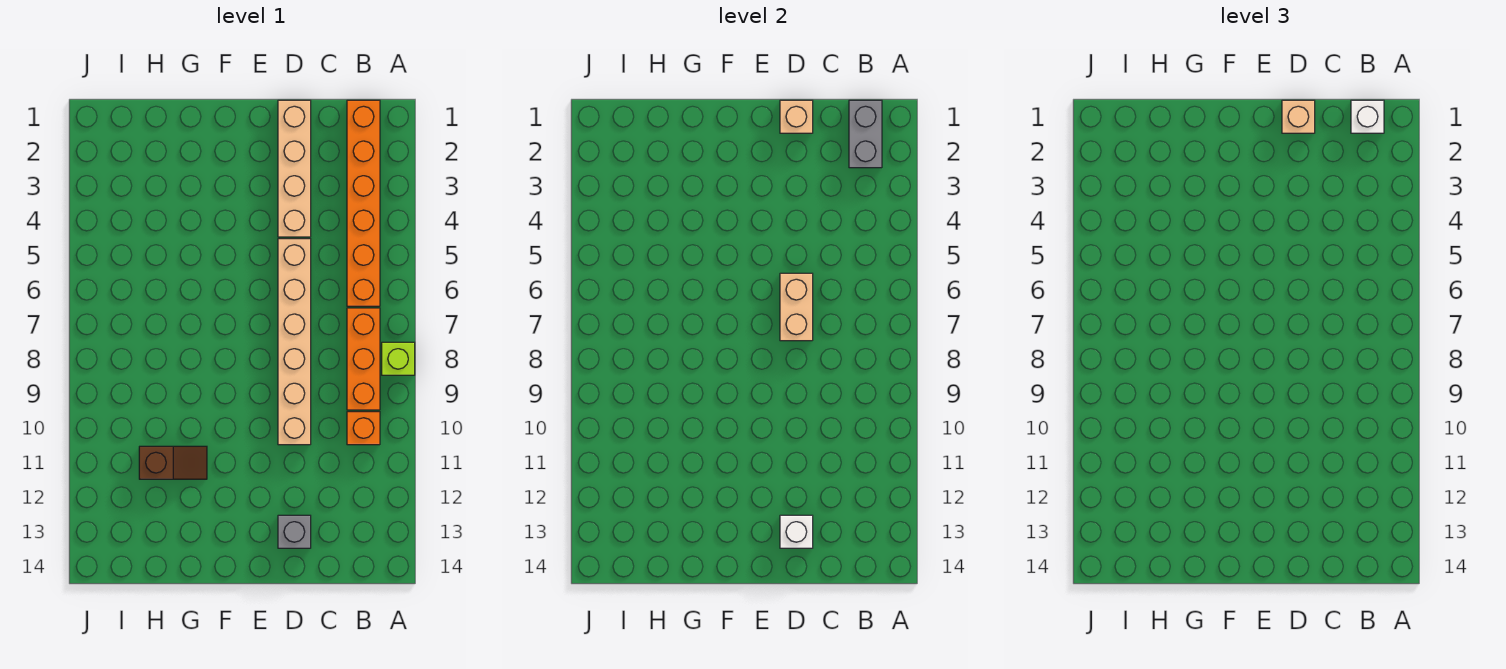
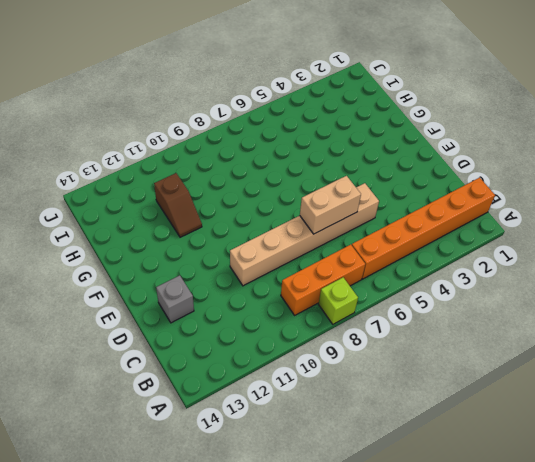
none -> orange brick B10 level 1
none -> tan brick D1:D4 level 1
none -> grey brick B1:B2 level 2

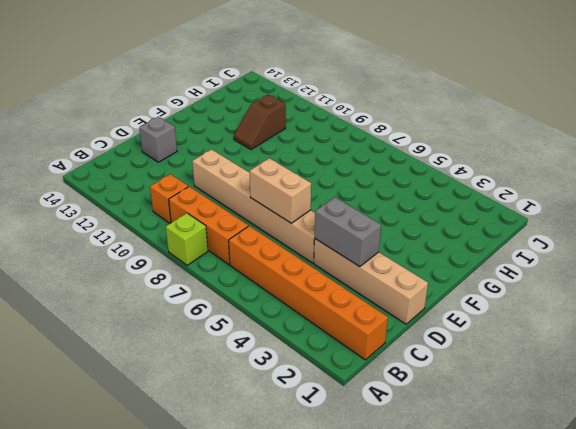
grey brick D3:D4 level 2 -> grey brick B1:B2 level 2
none -> tan brick D1 level 2
none -> white brick D13 level 2
none -> white brick B1 level 3

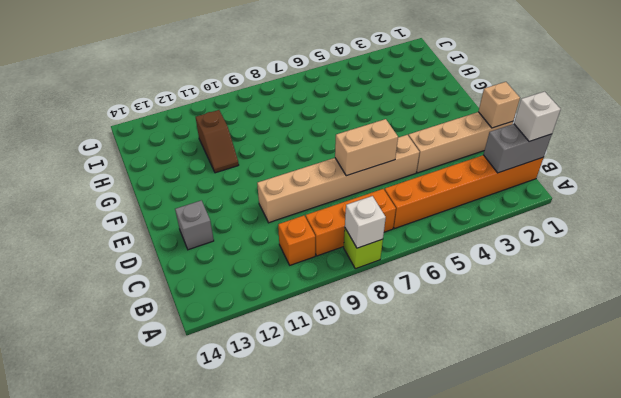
white brick A8 level 2 -> white brick D13 level 2
none -> tan brick D1 level 3

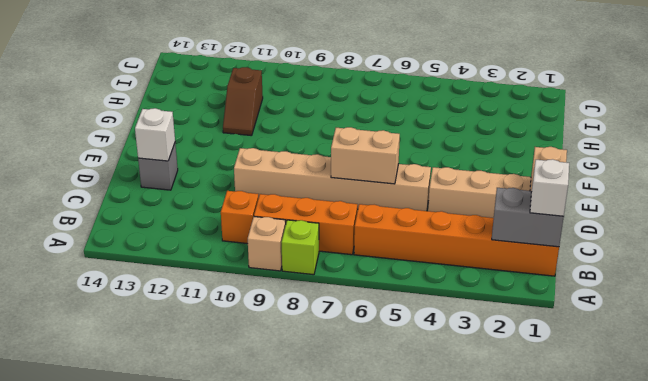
tan brick A9 level 1 -> tan brick D1 level 3

